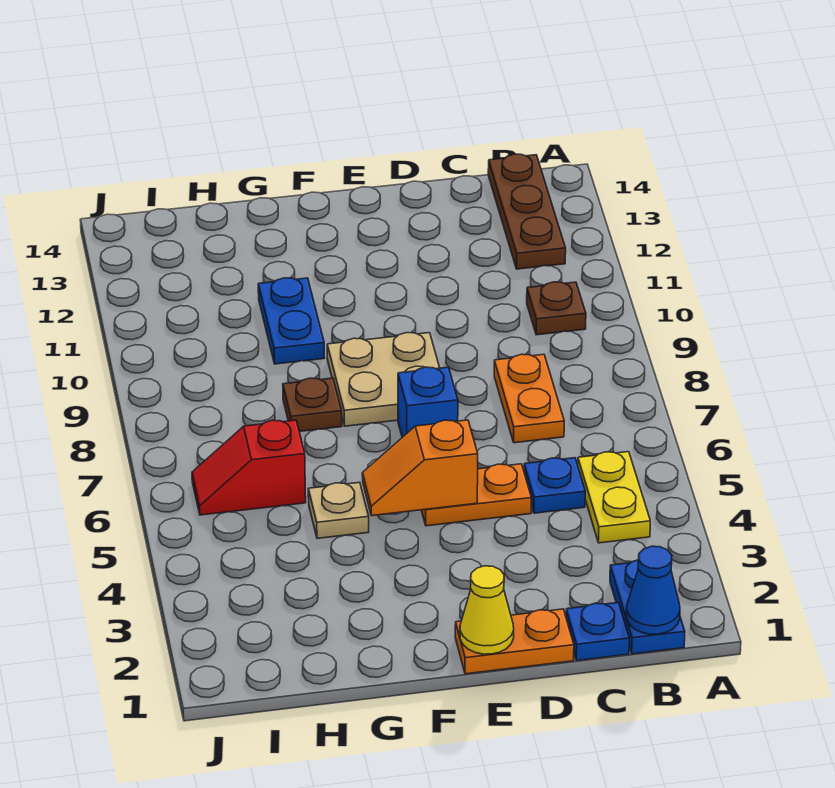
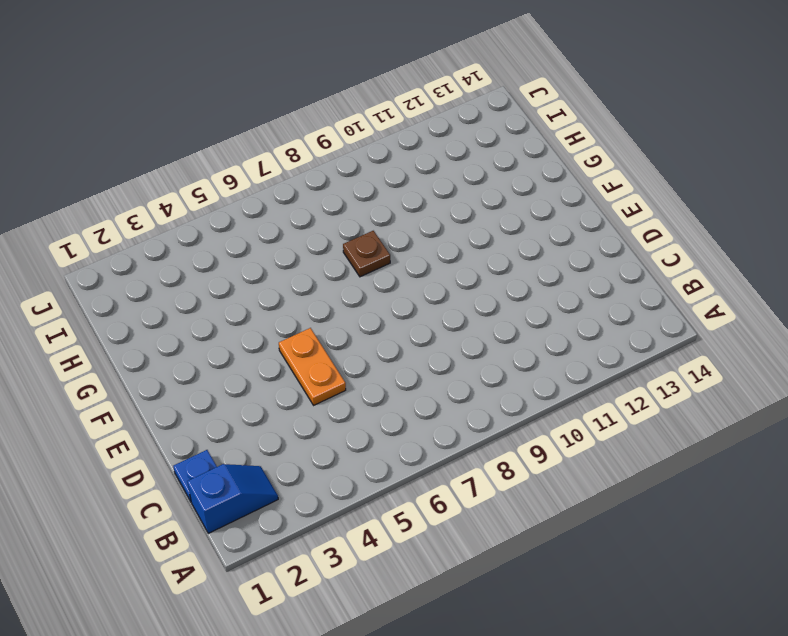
blue slope B1:B2 level 1 top 1 -> blue plate B1:B2 level 1
none -> yellow plate B4:B5 level 1
none -> brown plate B10 level 1
none -> brown plate B12:B14 level 1

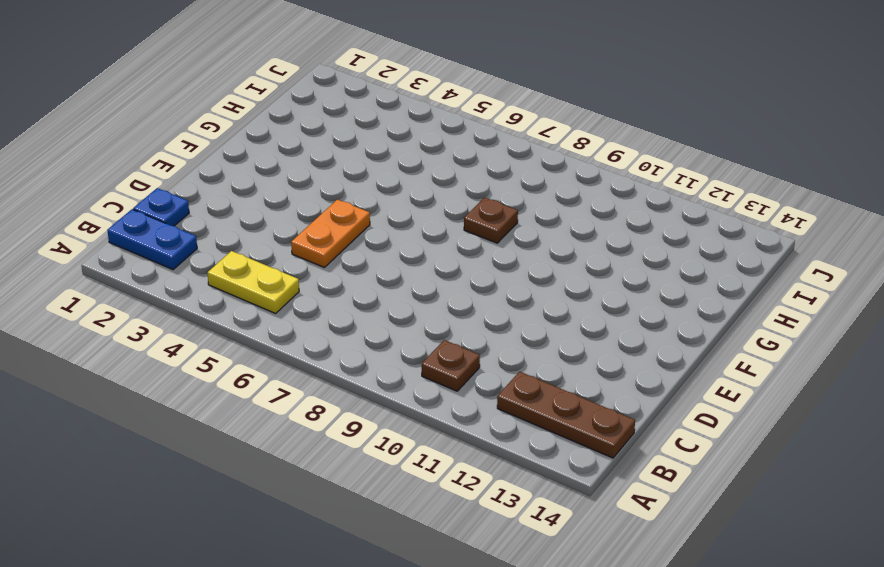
none -> blue plate C5 level 1
none -> orange plate C7:C8 level 1
none -> orange plate D1:E1 level 1

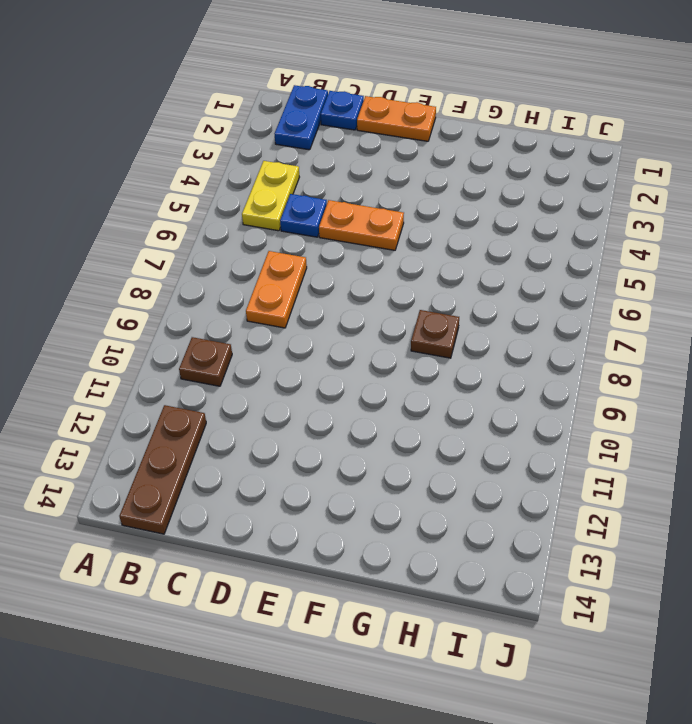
none -> blue brick E7 level 1
none -> tan plate E8:F9 level 1
none -> tan plate G5 level 1

